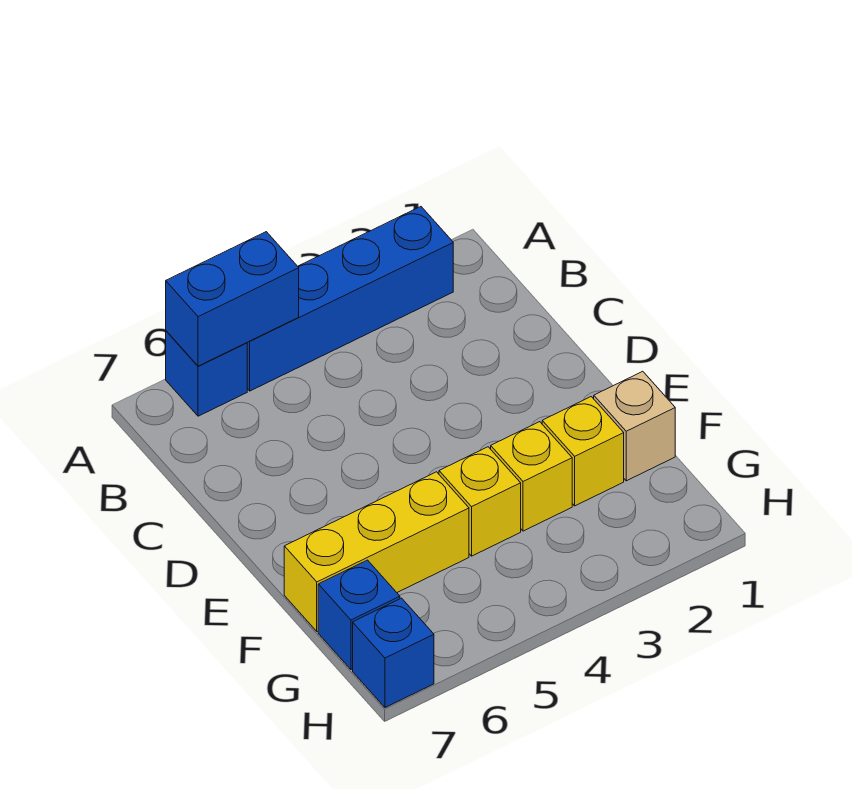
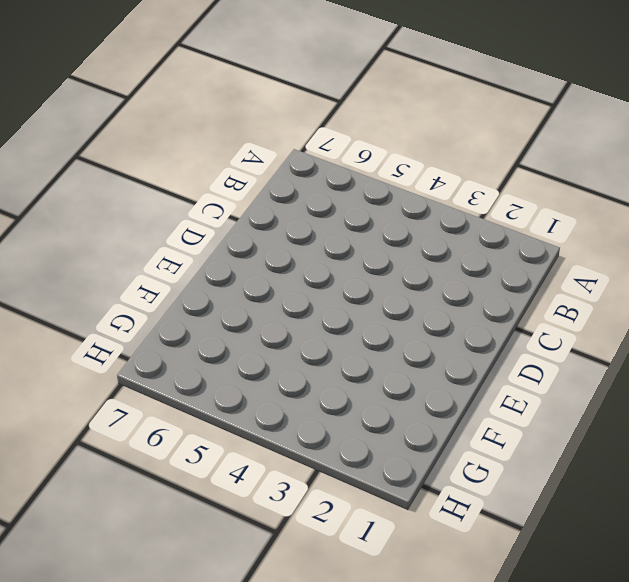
none -> blue brick A2:A5 level 1
none -> blue brick A6 level 1

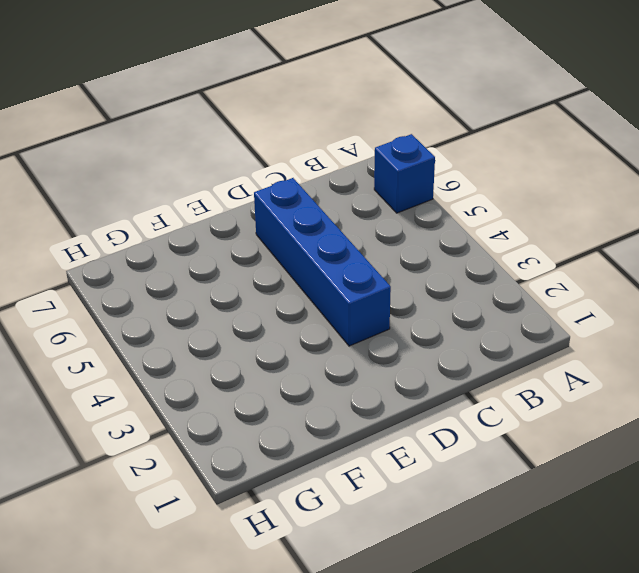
blue brick D3:D6 level 1 -> blue brick A2:A5 level 1
none -> tan brick F1 level 1
none -> yellow brick F2 level 1

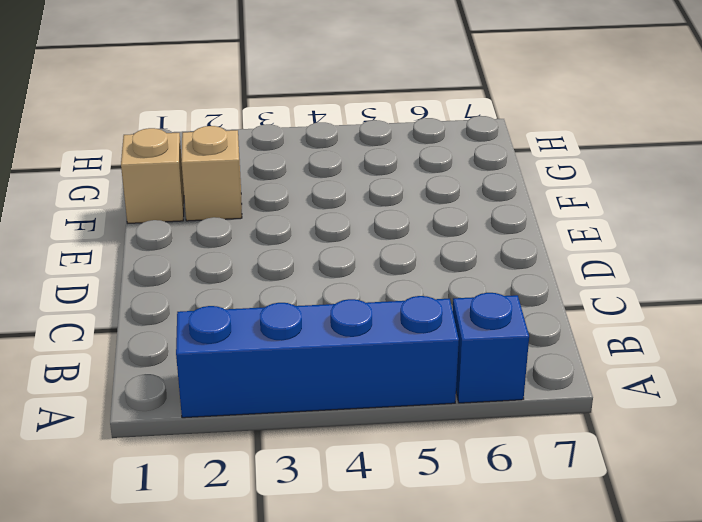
tan brick F2 level 1 -> yellow brick F2 level 1
none -> yellow brick F3 level 1
none -> yellow brick F4 level 1

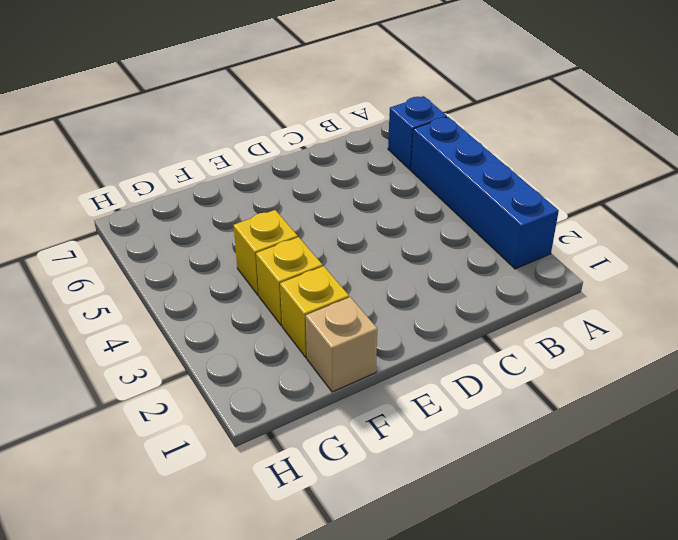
none -> yellow brick F5:F7 level 1
none -> blue brick G7 level 1

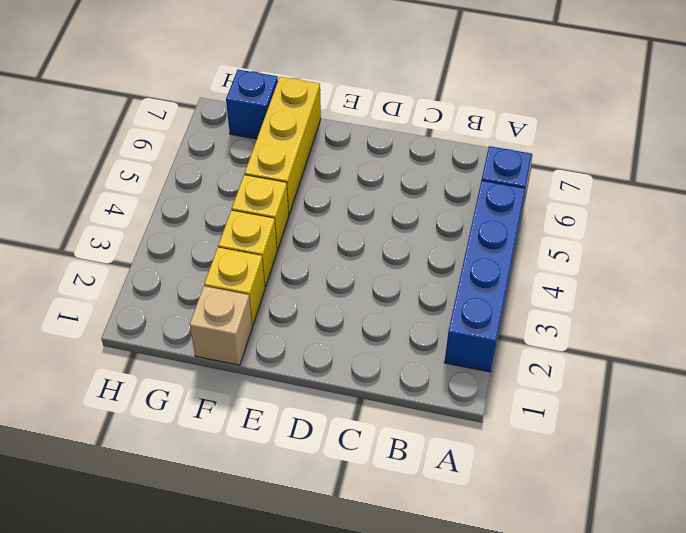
none -> blue brick H7 level 1
none -> blue brick A5:A6 level 2

